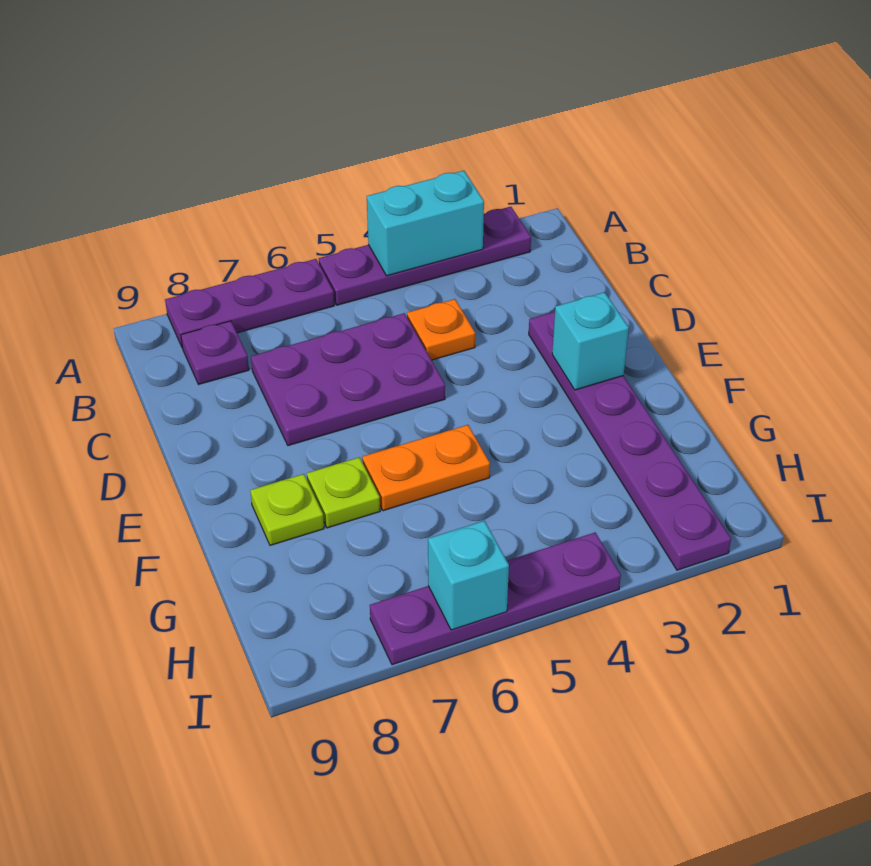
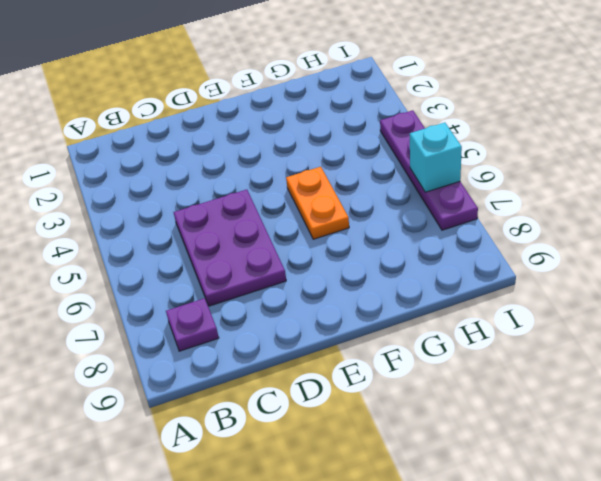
none -> purple plate A2:A5 level 1
none -> purple plate A6:A8 level 1
none -> orange plate C4 level 1

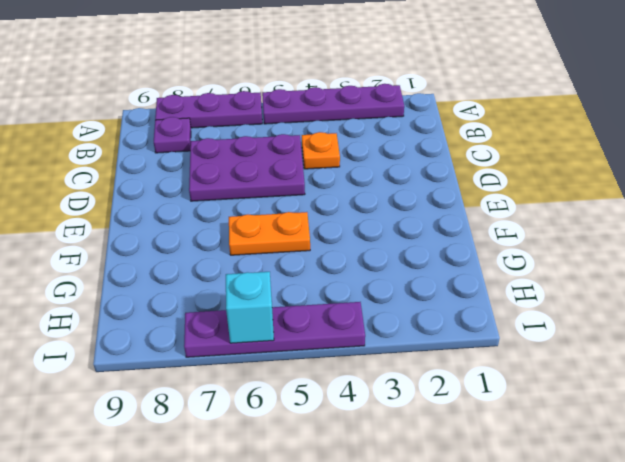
none -> purple plate D2:I2 level 1
none -> lime plate F7 level 1
none -> lime plate F8 level 1

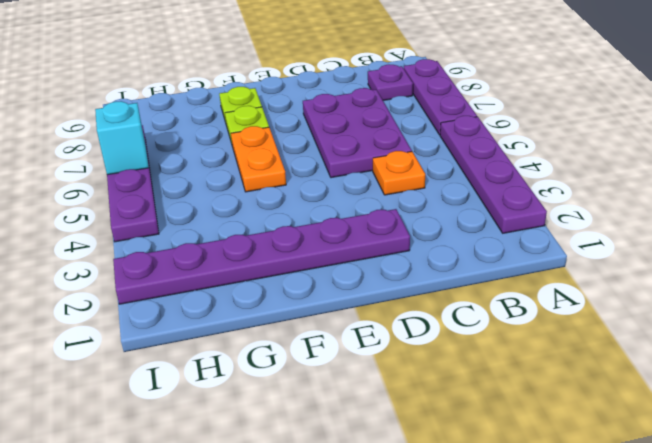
none -> cyan brick A3:A4 level 2
none -> cyan brick E2 level 2

